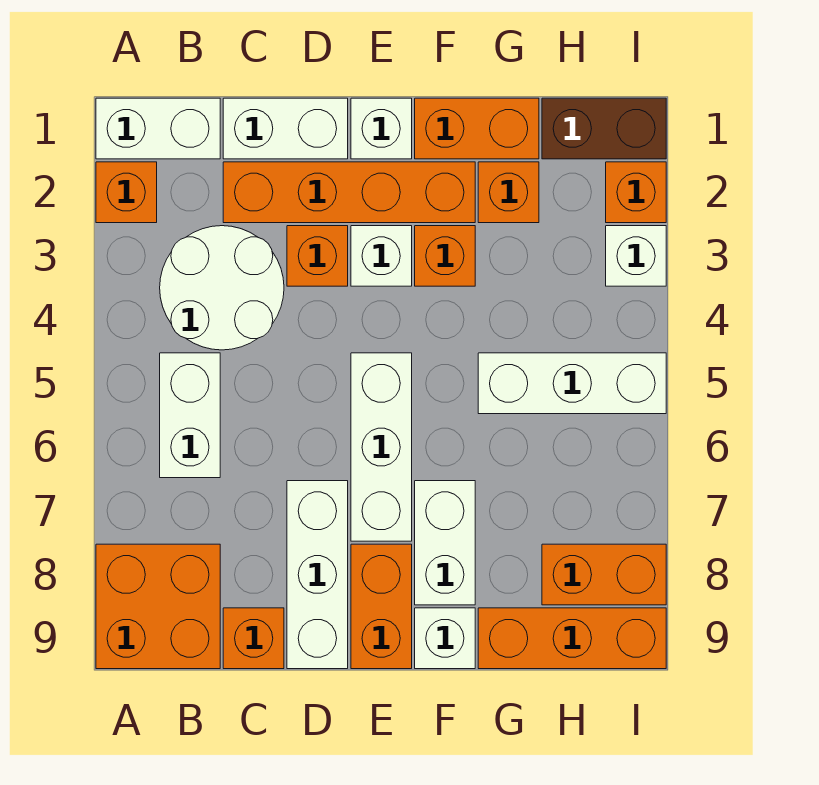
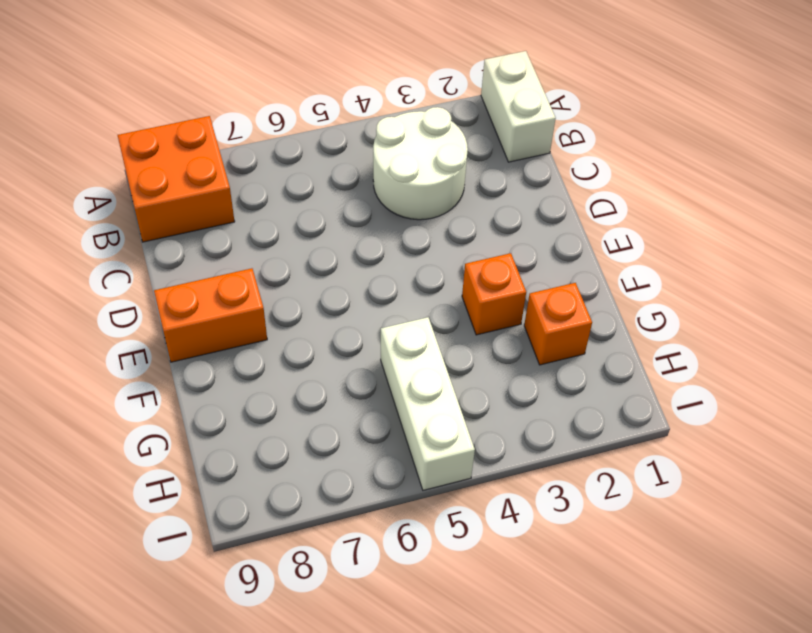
none -> orange brick A2 level 1
none -> white brick B5:B6 level 1
none -> white brick C1:D1 level 1

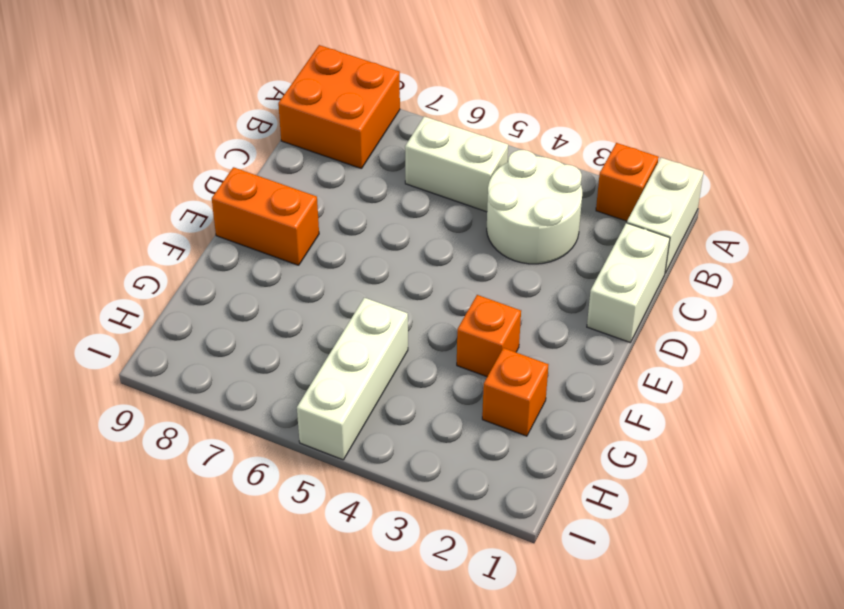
none -> orange brick C2:F2 level 1
none -> orange brick C9 level 1
none -> orange brick D3 level 1

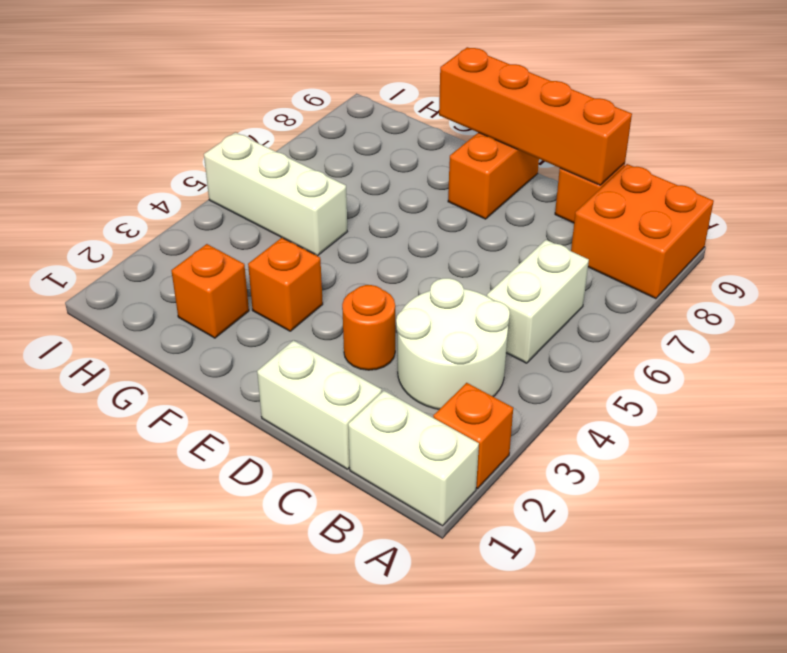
orange brick C9:F9 level 2 -> orange brick C2:F2 level 1
orange round brick D3 level 1 -> orange brick D3 level 1
none -> white brick D7:D9 level 1
none -> white brick E1 level 1
none -> white brick E3 level 1

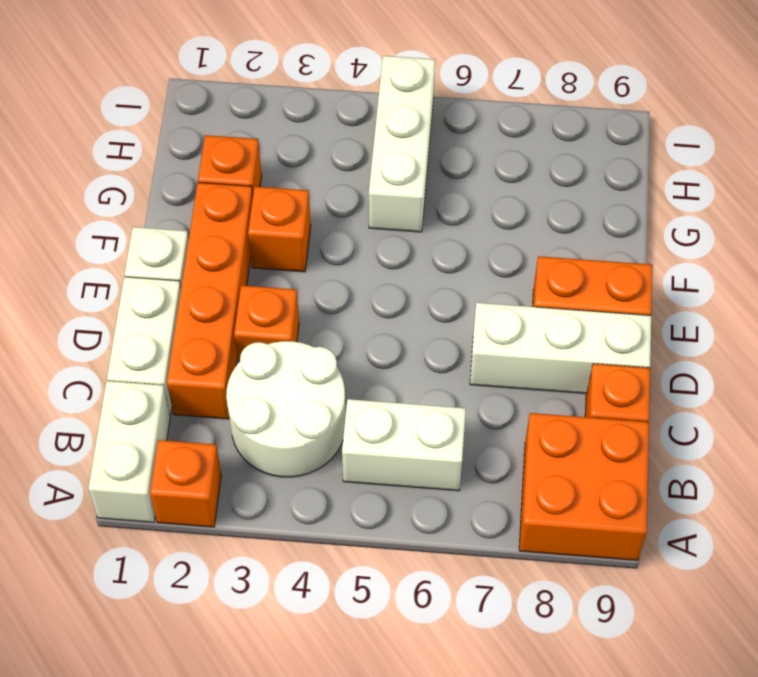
none -> white brick E3 level 1
none -> white brick E5:E7 level 1
none -> orange brick F1:G1 level 1

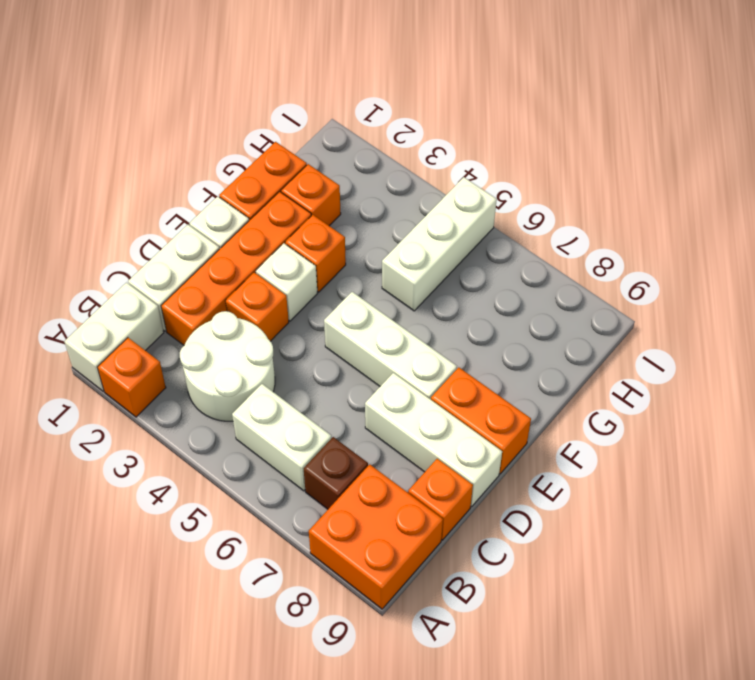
brown brick B7 level 1 -> none
none -> white brick F7:F8 level 1
none -> white brick F9 level 1
none -> orange brick G9:I9 level 1

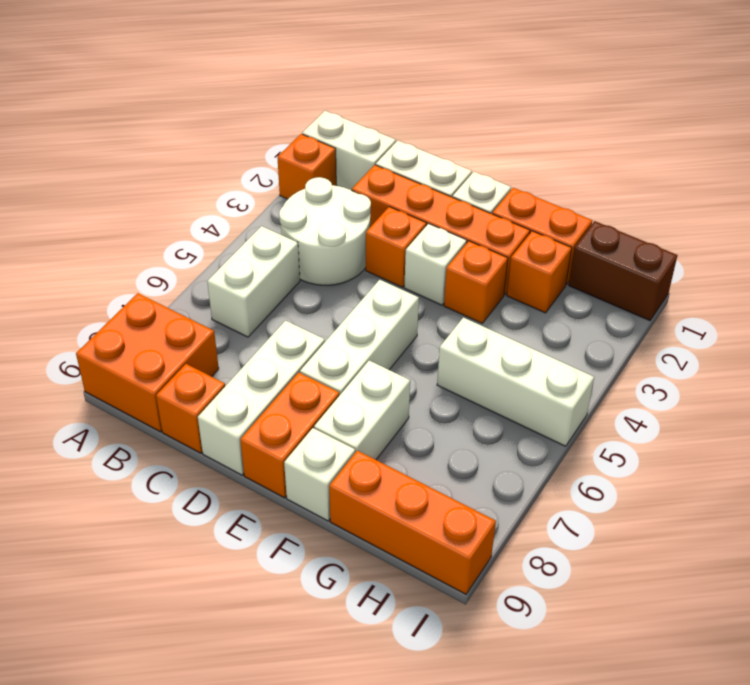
none -> orange brick H8:I8 level 1
none -> orange brick I2 level 1
none -> white brick I3 level 1

